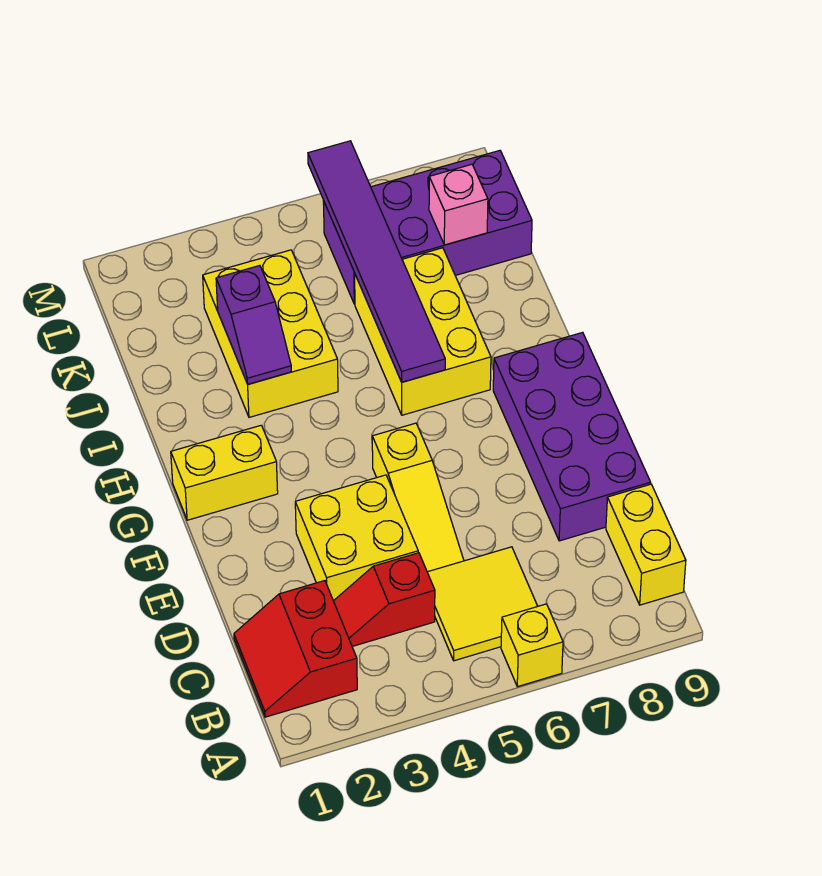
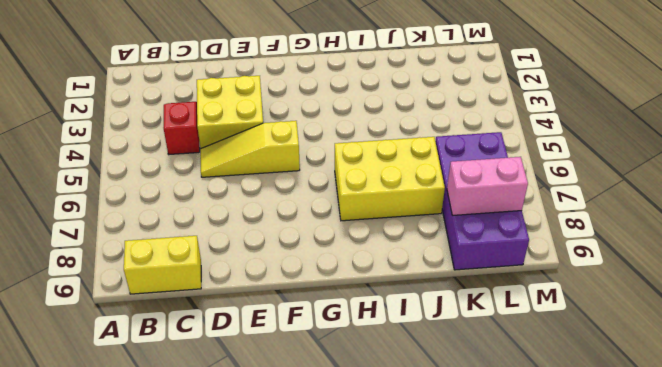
pink brick K8:L8 level 2 -> pink brick K8 level 2
none -> yellow brick A6 level 1
none -> red slope B1:C2 level 1 top 2
none -> yellow tile B5:C6 level 1

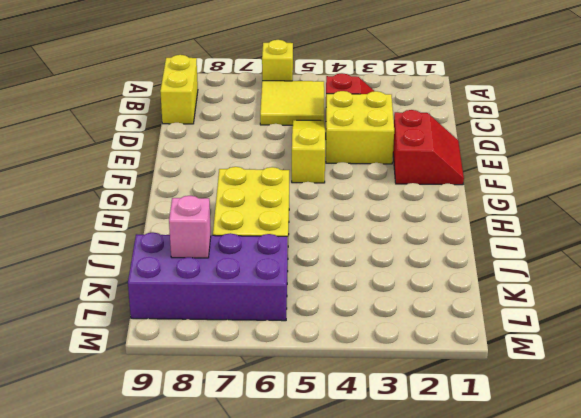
red slope E1:F2 level 1 top 2 -> red slope B1:C2 level 1 top 2
none -> purple brick D8:G9 level 1
none -> yellow brick G1:G2 level 1
none -> yellow brick I3:K4 level 1

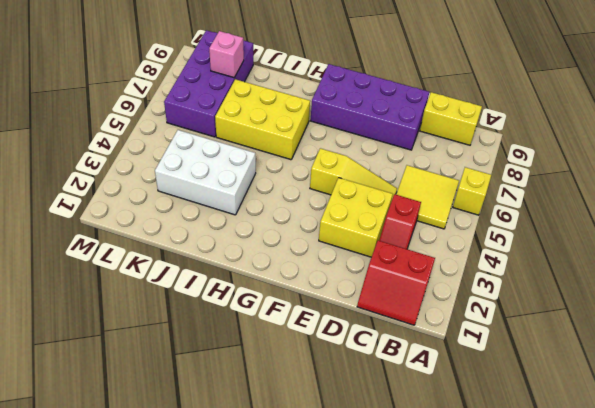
white brick I3:K4 level 1 -> yellow brick I3:K4 level 1
none -> yellow brick G1:G2 level 1
none -> purple tile H6:M6 level 2
none -> purple slope I3:J3 level 2 top J

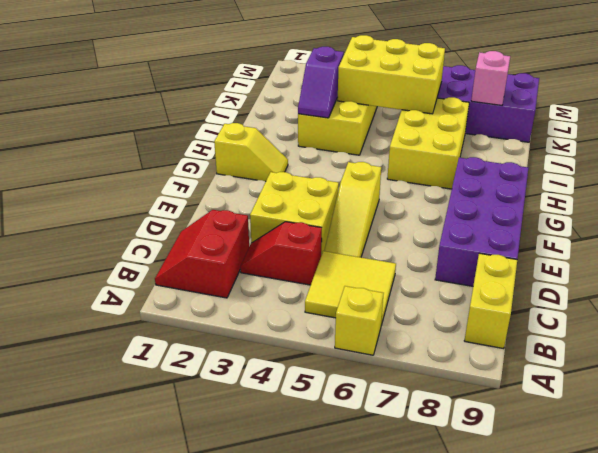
yellow slope G1:G2 level 1 top 1 -> yellow brick G1:G2 level 1
yellow brick J4:K6 level 2 -> purple tile H6:M6 level 2

